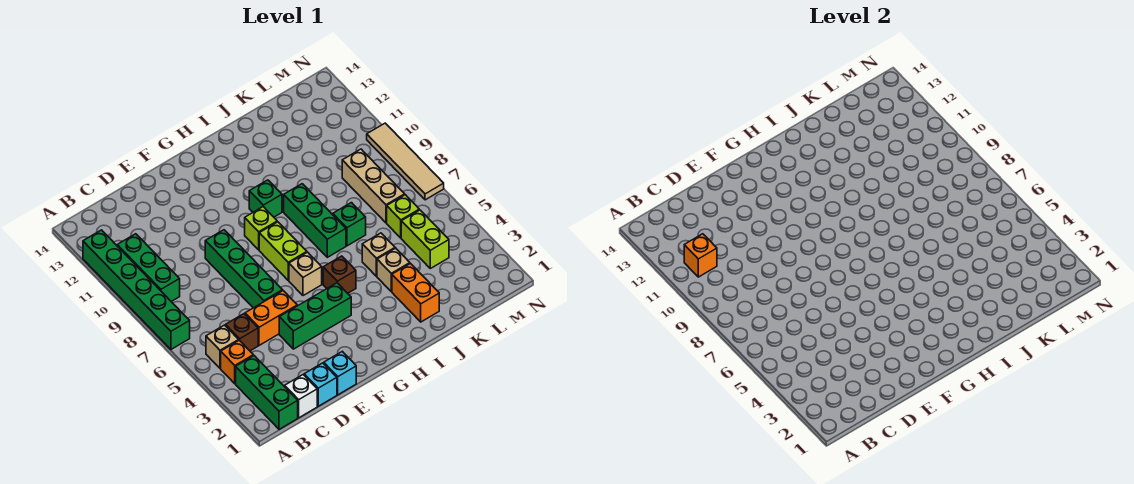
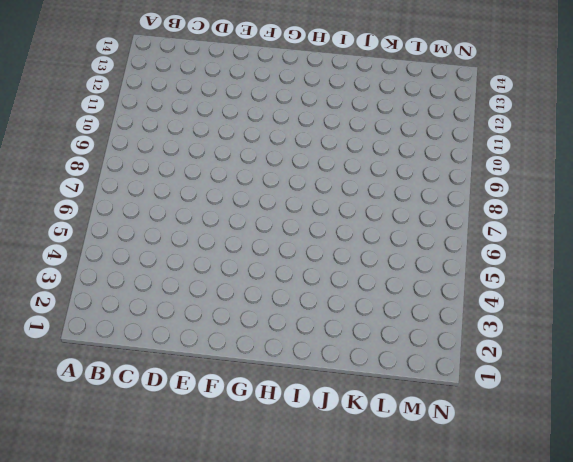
none -> green brick A7:A12 level 1
none -> green brick B1:B3 level 1
none -> orange brick B4 level 1

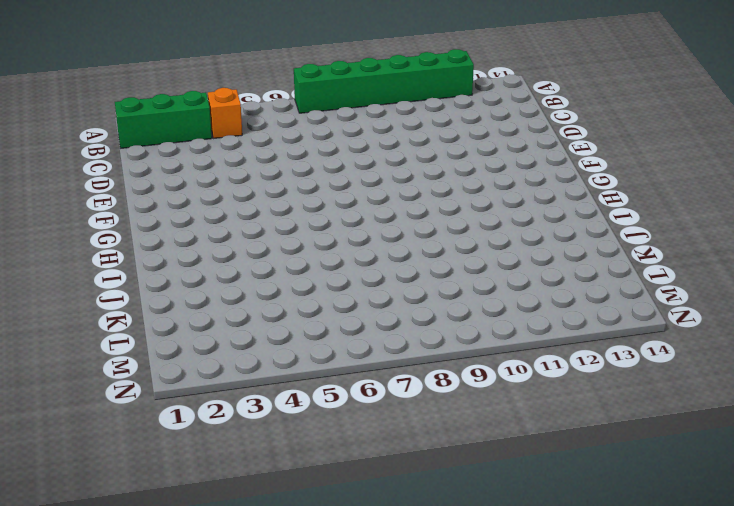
none -> tan brick B5 level 1
none -> green brick B9:B11 level 1
none -> white brick C1 level 1

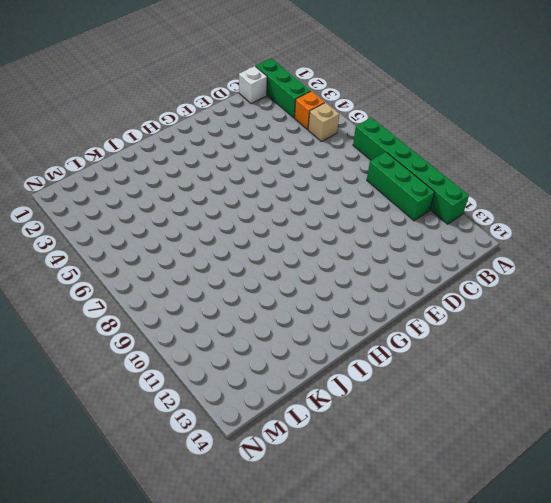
none -> brown brick C5 level 1
none -> cyan brick D1 level 1
none -> orange brick D5:E5 level 1

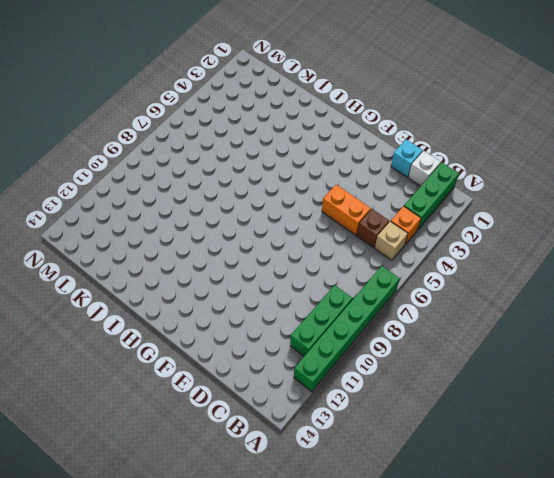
none -> cyan brick E1 level 1
none -> green brick E4:G4 level 1
none -> green brick E6:E9 level 1

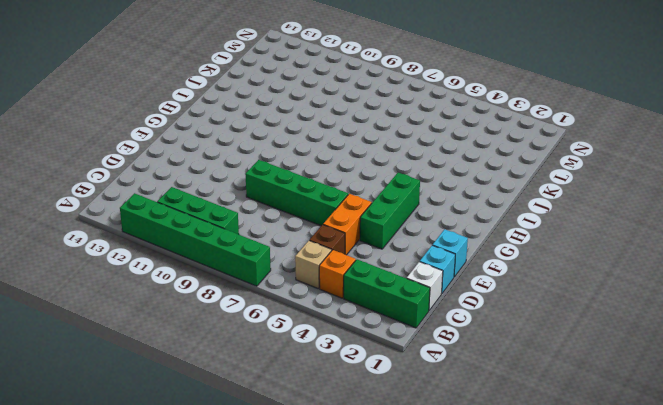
none -> tan brick G6 level 1
none -> lime brick G7:G8 level 1
none -> lime brick G9 level 1

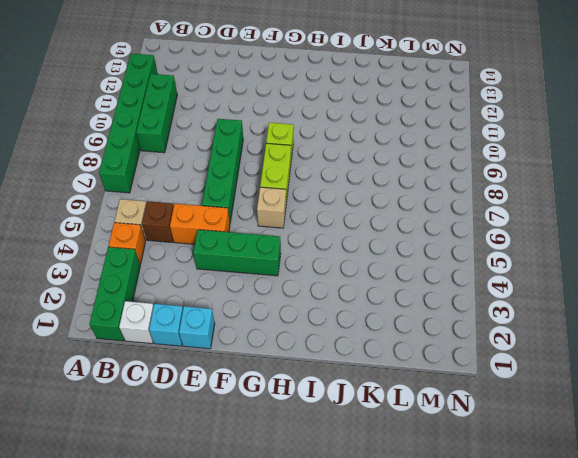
none -> brown brick H5 level 1
none -> green brick H10 level 1
none -> green brick I7:I9 level 1

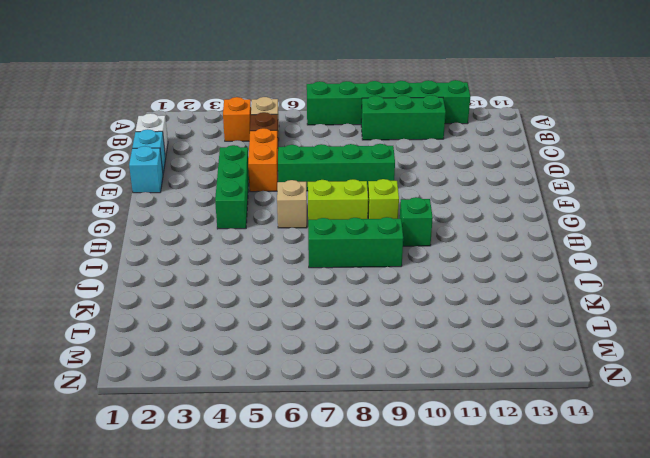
none -> green brick B1:B3 level 1
none -> brown brick H5 level 1
none -> orange brick J2:J3 level 1

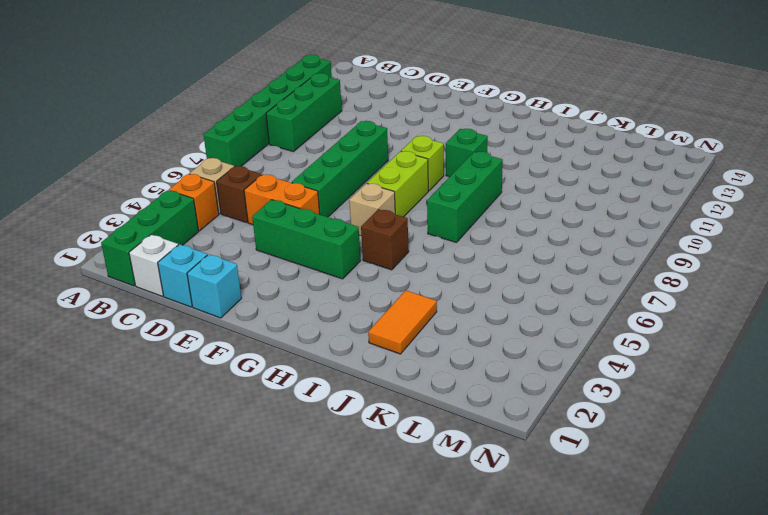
orange tile J2:J3 level 1 -> orange brick J2:J3 level 1
none -> tan brick J4 level 1
none -> tan brick J5 level 1
none -> green brick J7 level 1

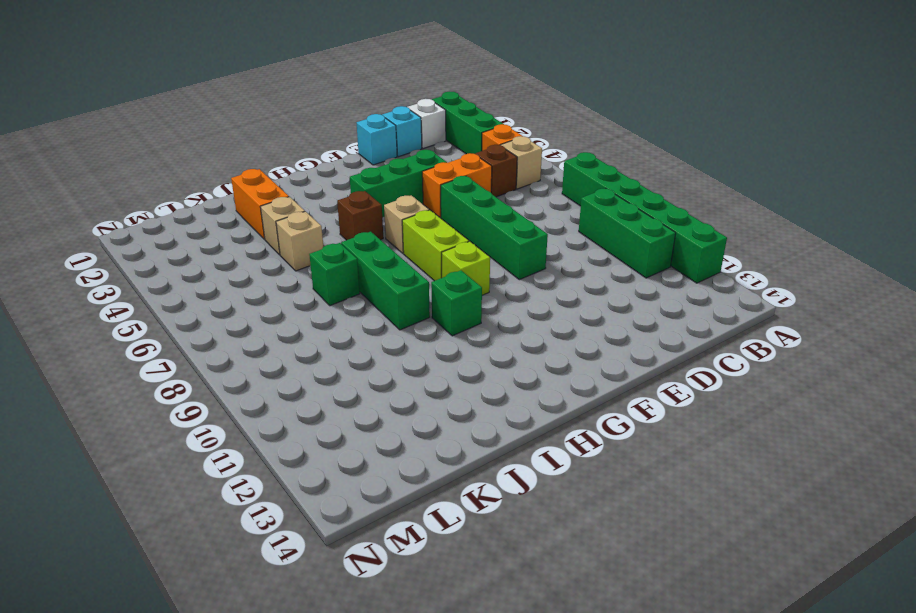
none -> lime brick L4:L5 level 1
none -> lime brick L6 level 1
none -> tan brick L7:L9 level 1

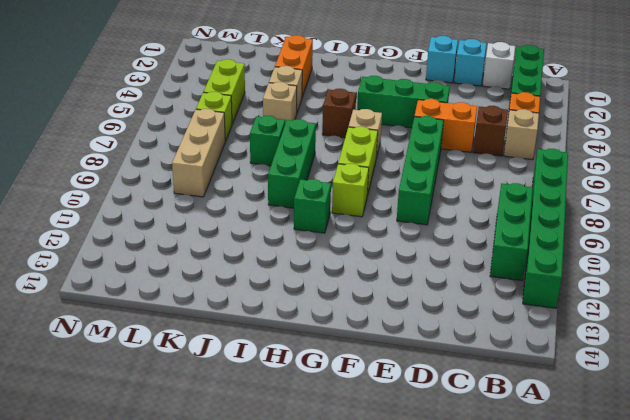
none -> tan tile N7:N10 level 1
none -> orange brick B11 level 2

